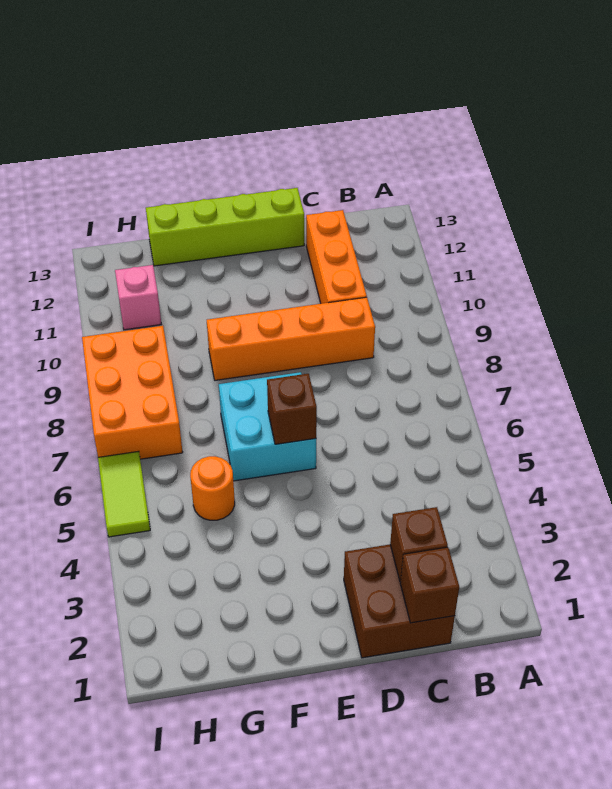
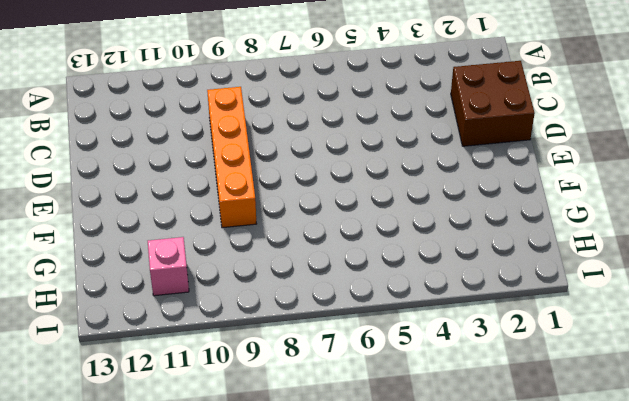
none -> orange brick C10:C12 level 1
none -> lime brick D13:G13 level 1
none -> cyan brick E6:F7 level 1

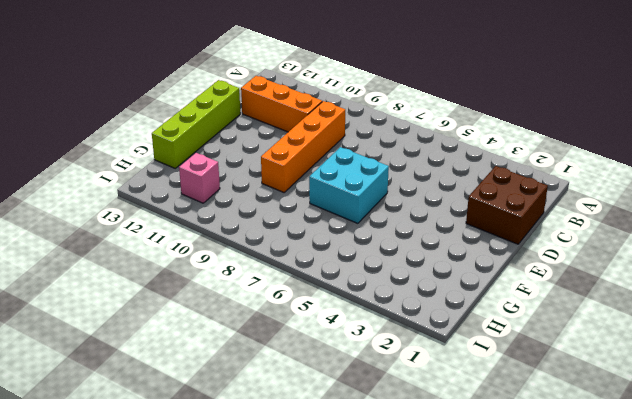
none -> orange round brick G5 level 1
none -> orange brick H7:I9 level 1
none -> lime tile I5:I6 level 1

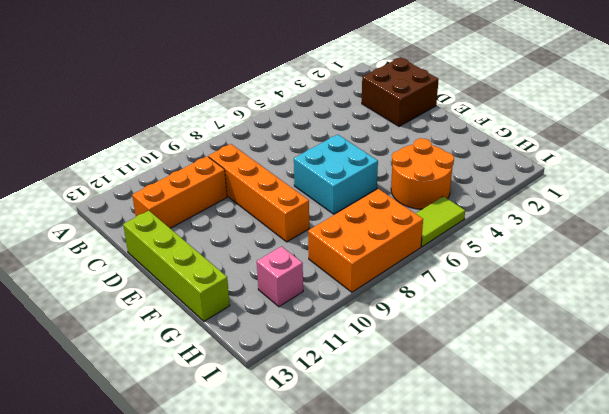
orange round brick G4:H5 level 1 -> orange round brick G5 level 1
none -> brown brick C1 level 2
none -> brown brick C2 level 2
none -> brown brick E6 level 2

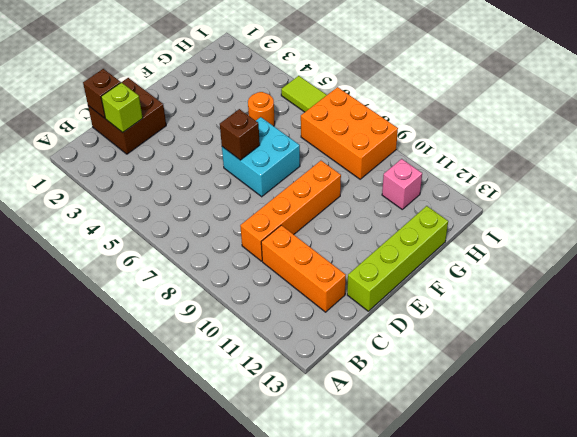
lime brick C2 level 2 -> brown brick C2 level 2

